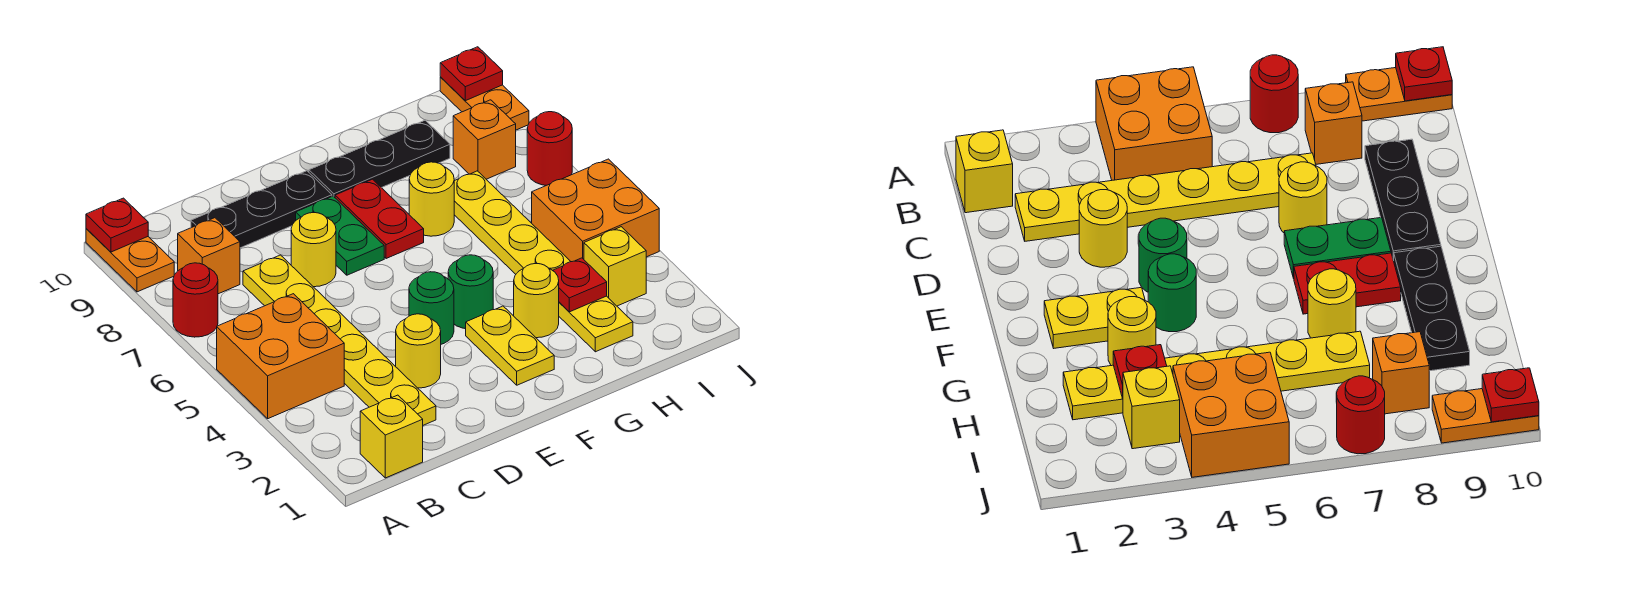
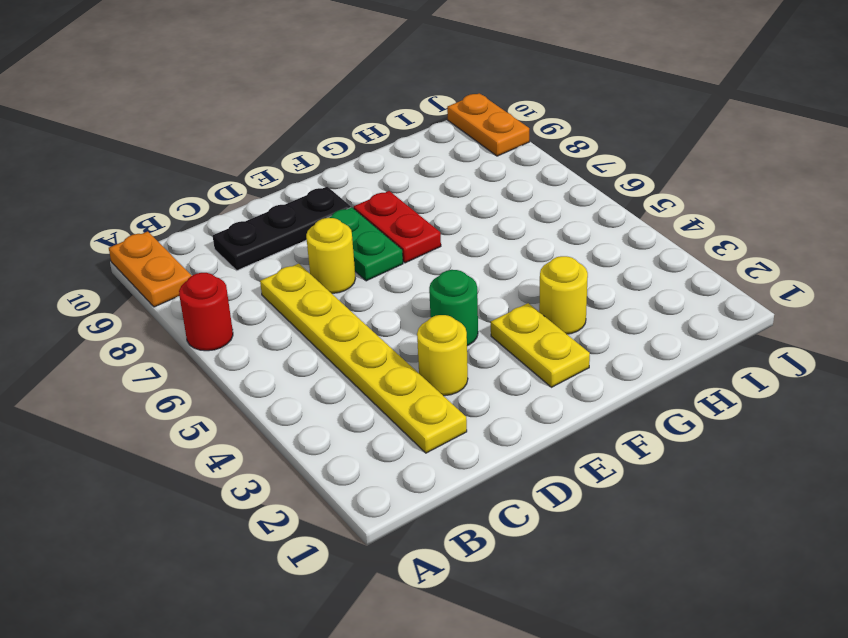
none -> orange brick A4:B5 level 1
none -> yellow brick B1 level 1
none -> orange brick B8 level 1

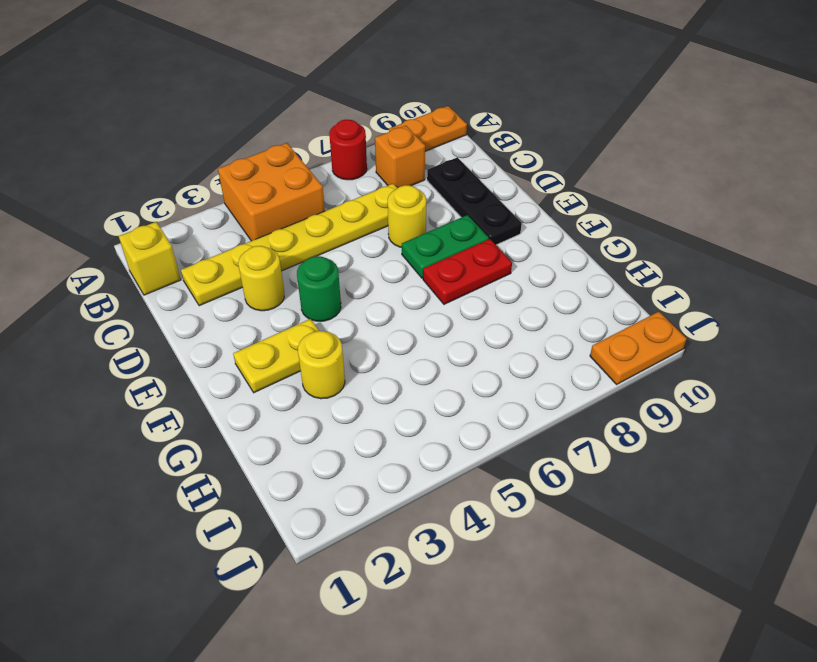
none -> green round brick F4 level 1
none -> black plate F9:H9 level 1
none -> yellow round brick G7 level 1

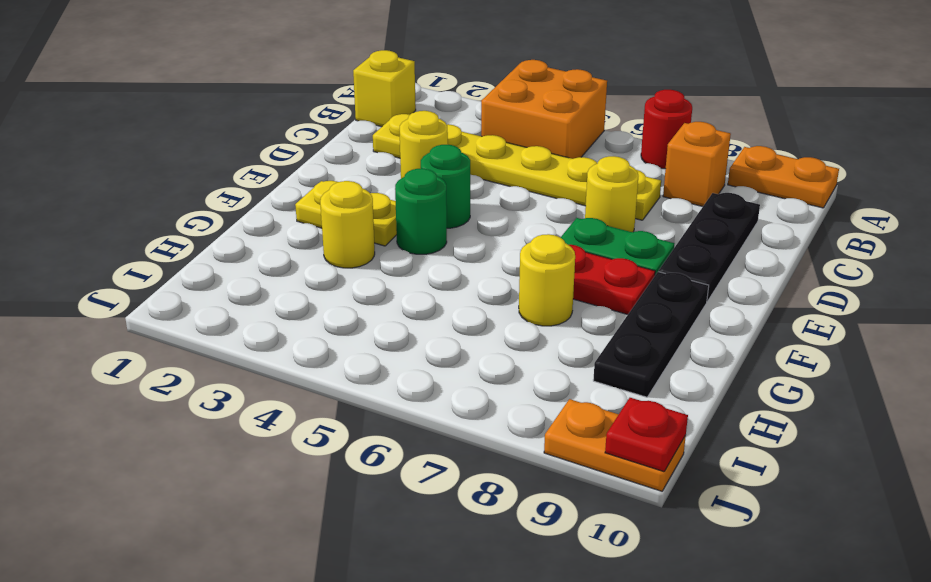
none -> yellow plate H2:H7 level 1
none -> yellow brick I3 level 1
none -> orange brick I4:J5 level 1

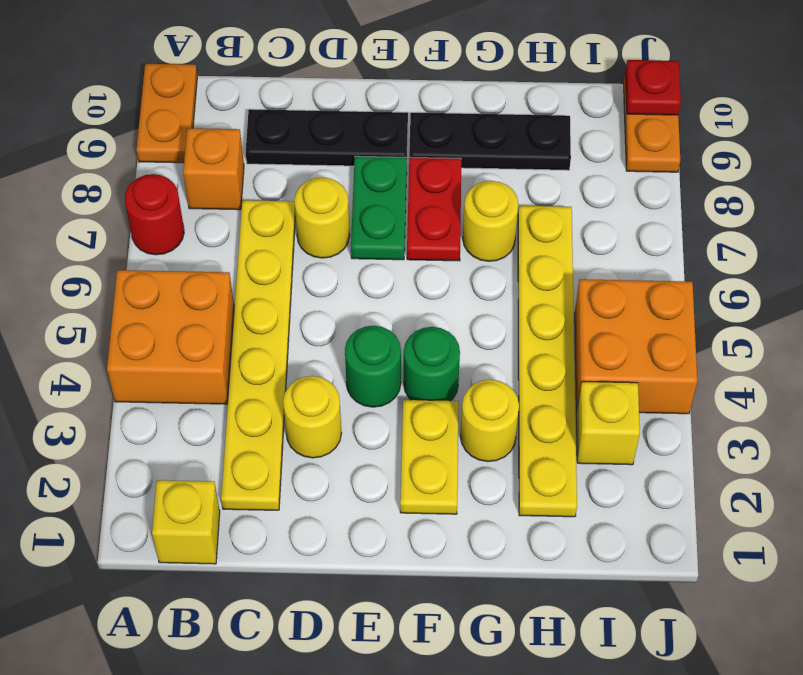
none -> orange brick I8 level 1
none -> red round brick J7 level 1
none -> red plate A10 level 2

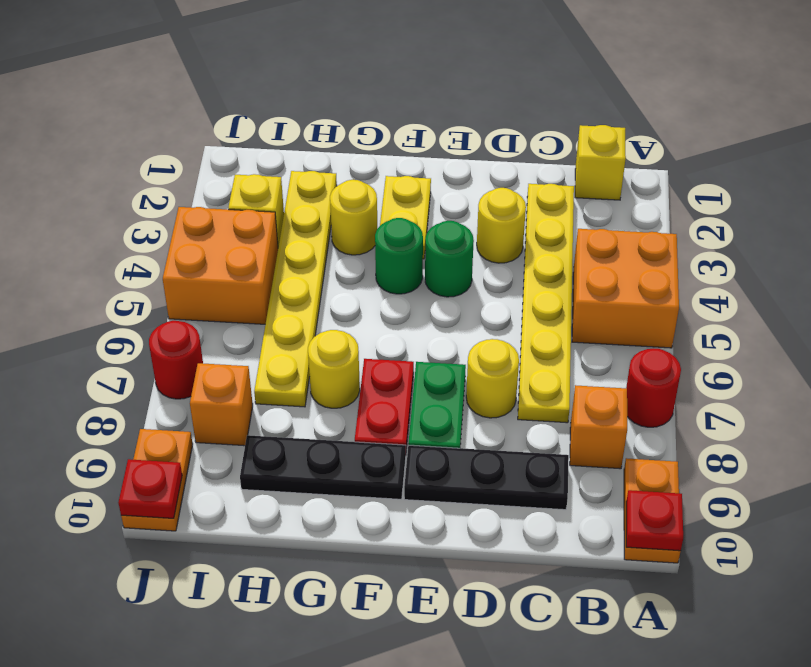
none -> red plate H3 level 2

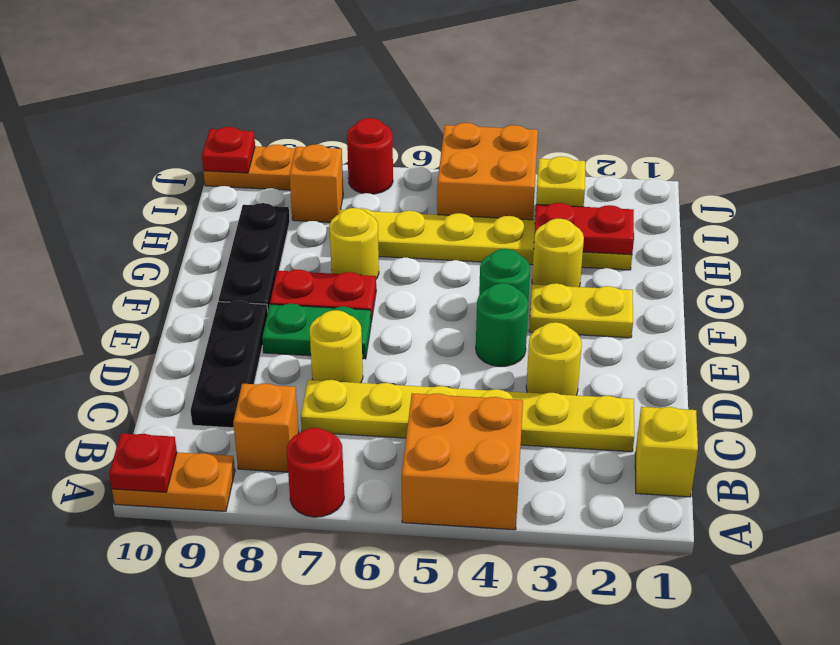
red plate H2:H3 level 2 -> red plate H3 level 2

